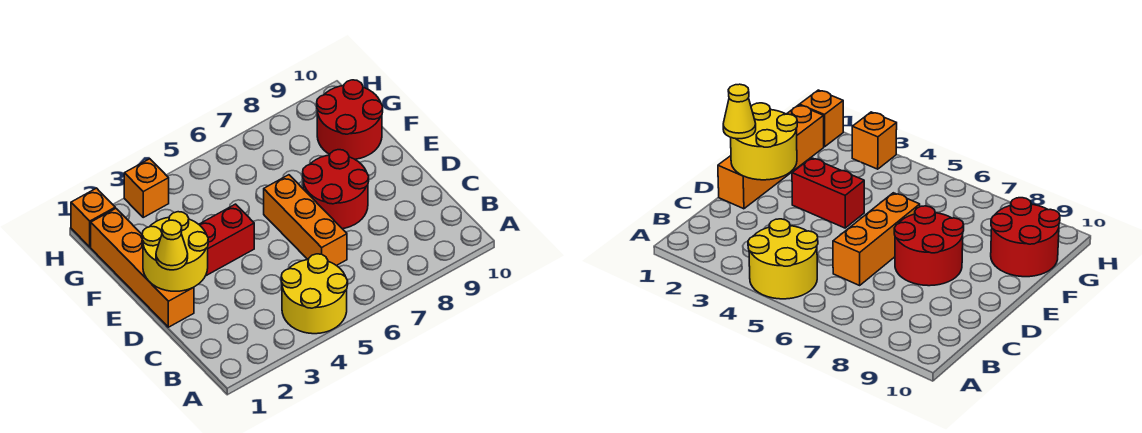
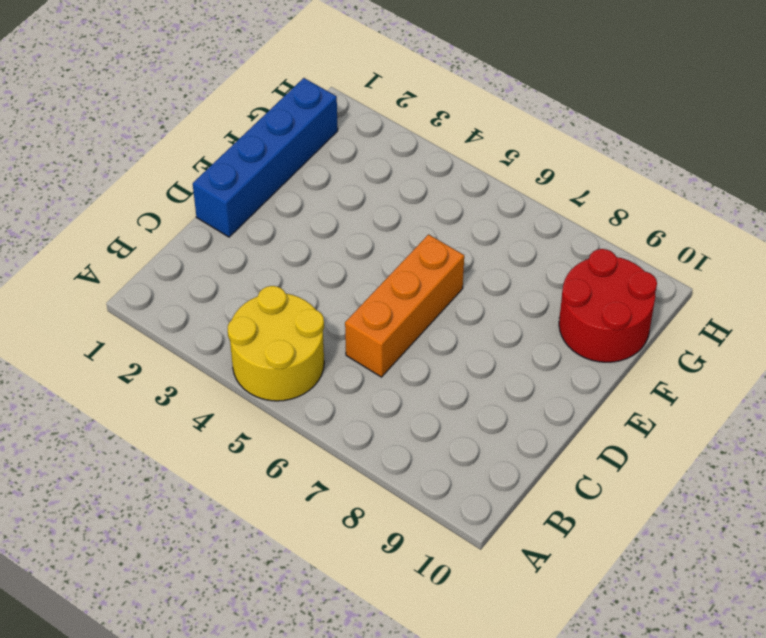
blue brick D1:G1 level 1 -> orange brick D1:G1 level 1
none -> red round brick D7:E8 level 1
none -> red brick E3:E4 level 1

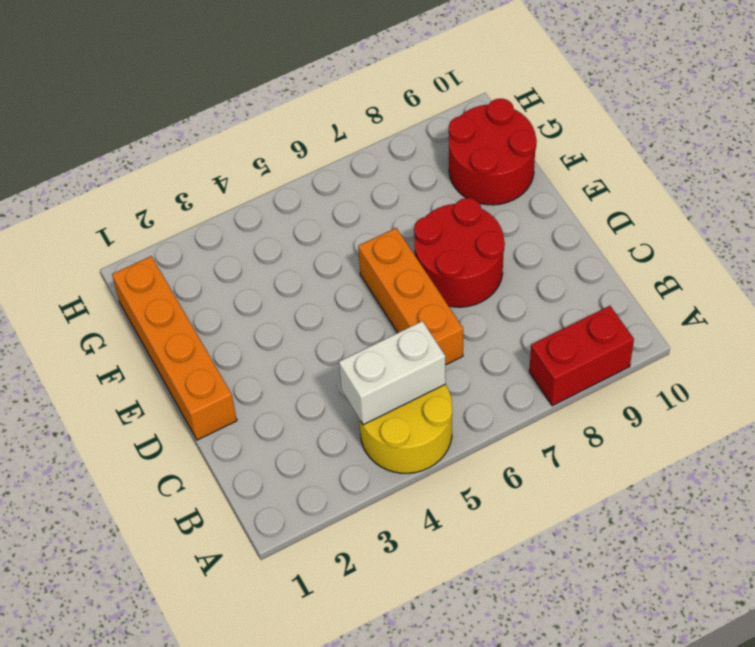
red brick A8:A9 level 1 -> red brick E3:E4 level 1
white brick B4:B5 level 2 -> none
none -> orange brick H1 level 1
none -> orange brick H3 level 1

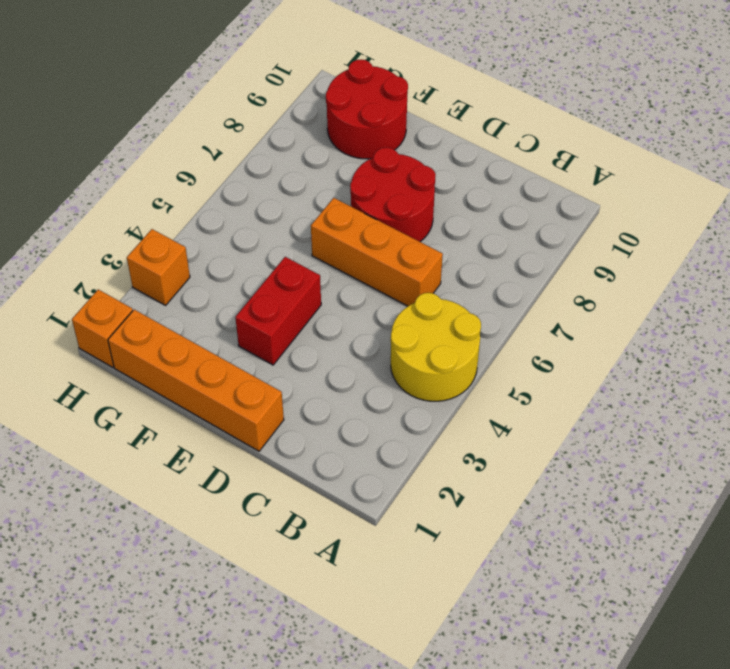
none -> yellow round brick D1:E2 level 2
none -> yellow cone D1 level 3

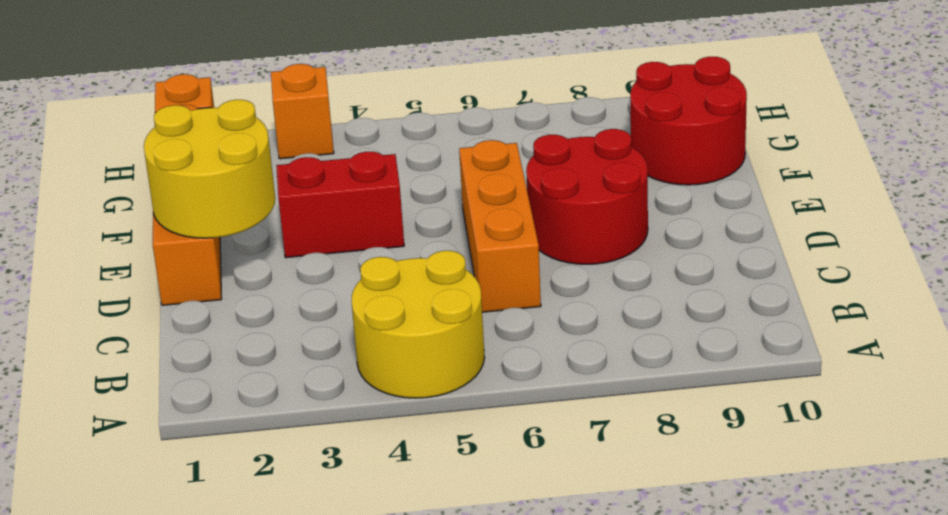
none -> yellow cone D1 level 3

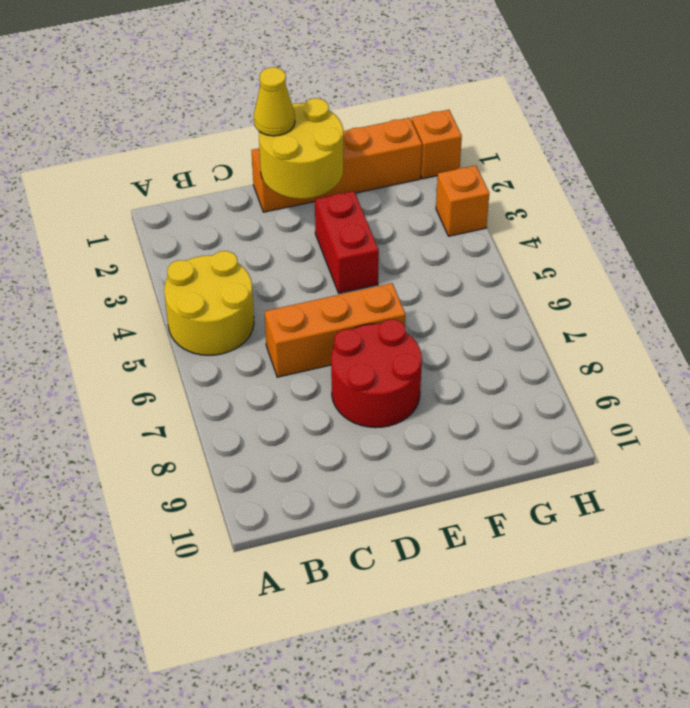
none -> red round brick F9:G10 level 1

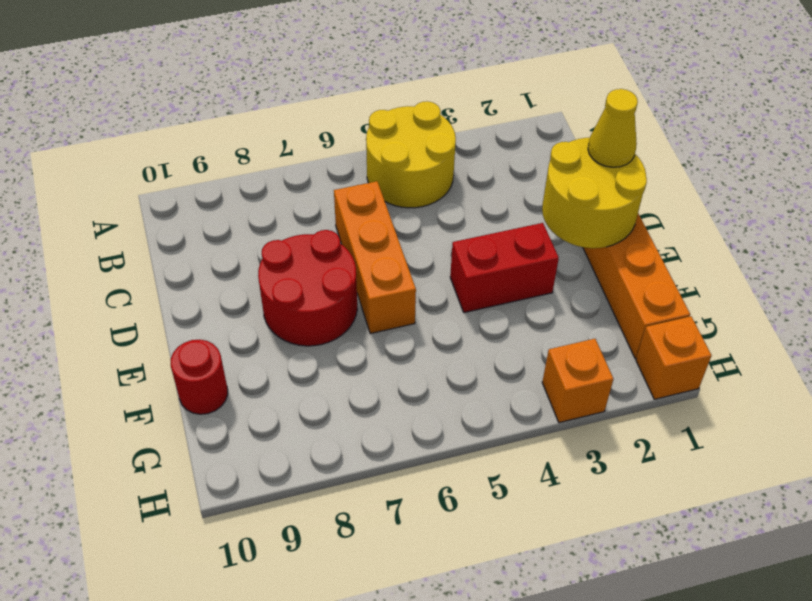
red round brick F10 level 1 -> red round brick F9:G10 level 1

